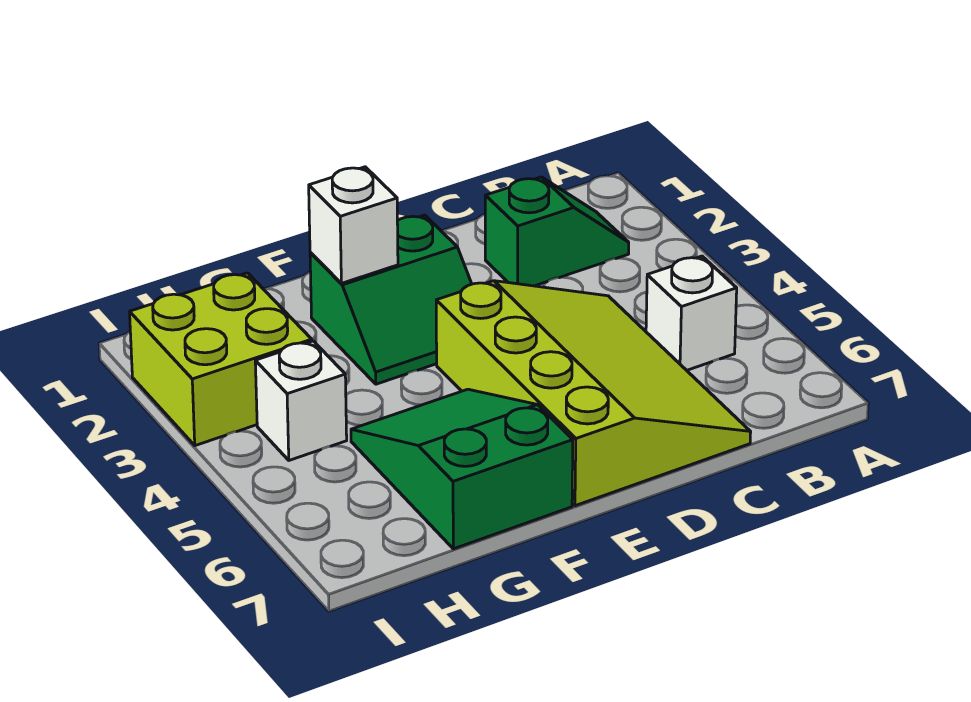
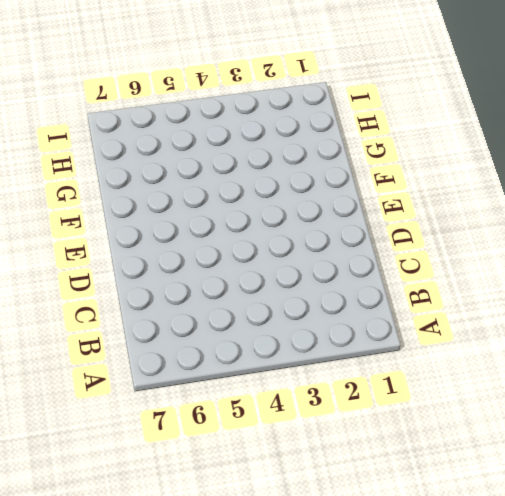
none -> green slope B2:C2 level 1 top C
none -> white brick B5 level 1

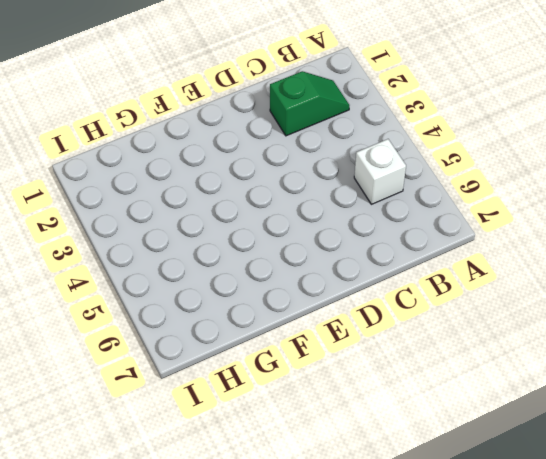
none -> lime slope C4:E7 level 1 top E
none -> green slope E2:F3 level 1 top 2

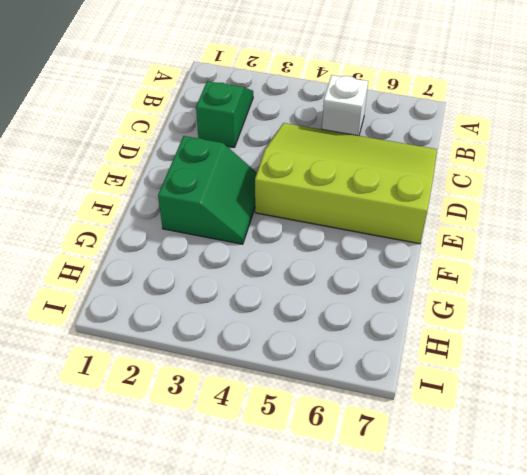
none -> green slope F5:G7 level 1 top 7
none -> lime brick H2:I3 level 1

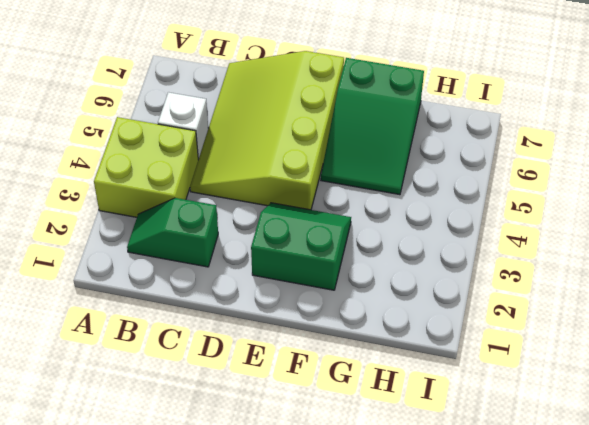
lime brick A3:B4 level 1 -> lime brick H2:I3 level 1
none -> white brick H4 level 1
none -> white brick F2 level 2

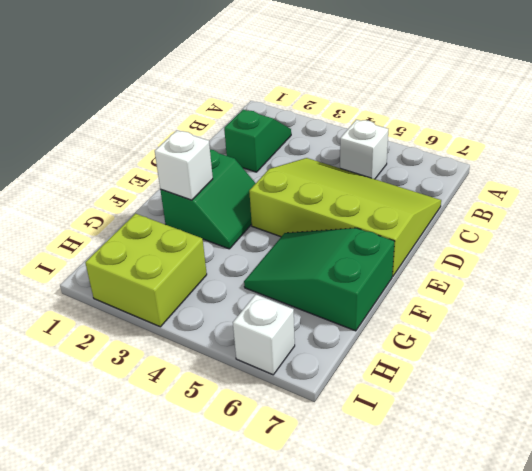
white brick I6 level 1 -> white brick H4 level 1

